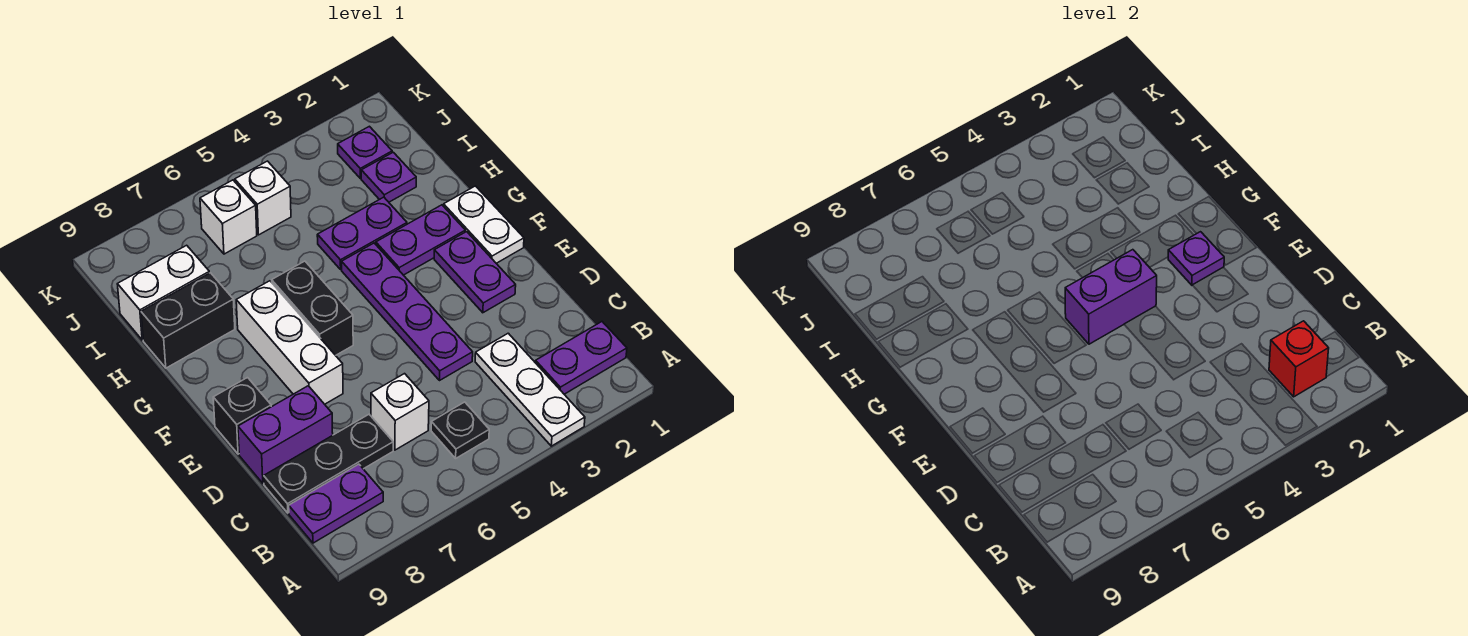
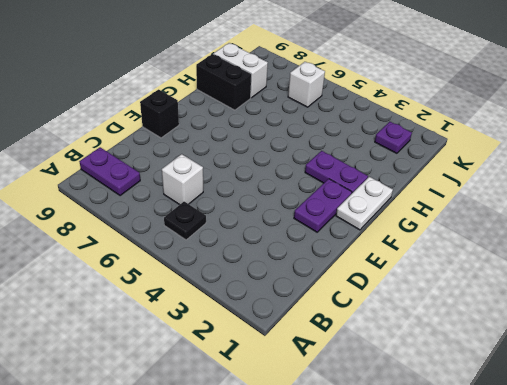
none -> white plate A3:C3 level 1
none -> purple plate B1:B2 level 1
none -> black plate C7:C9 level 1

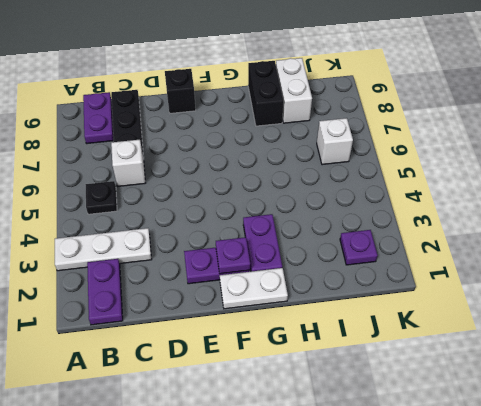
none -> purple plate D4:G4 level 1
none -> purple brick D8:D9 level 1
none -> white brick E7:G7 level 1

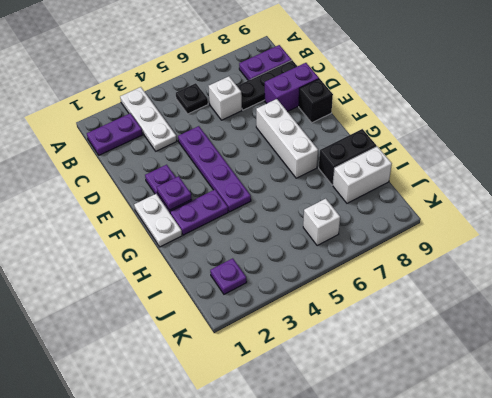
none -> black brick F6:G6 level 1
none -> purple plate H3:H4 level 1
none -> purple plate I2 level 1

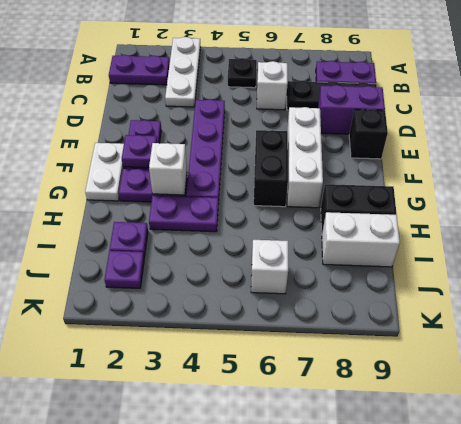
white brick G3 level 2 -> white brick J5 level 1
none -> red brick B2 level 2
none -> purple brick F4:F5 level 2

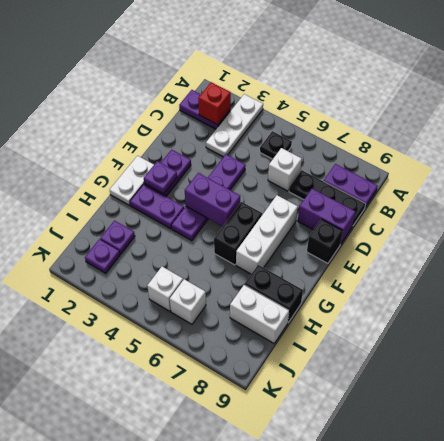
none -> purple plate H3:H4 level 1

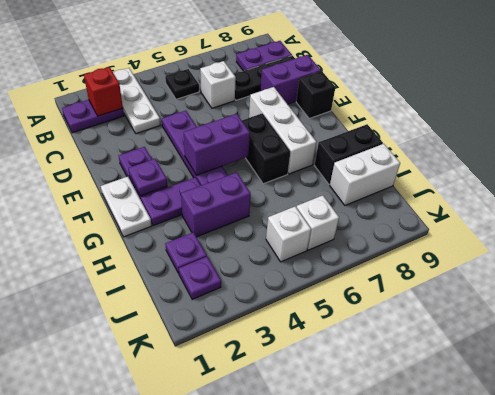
purple brick H3:H4 level 1 -> purple plate H3:H4 level 1

